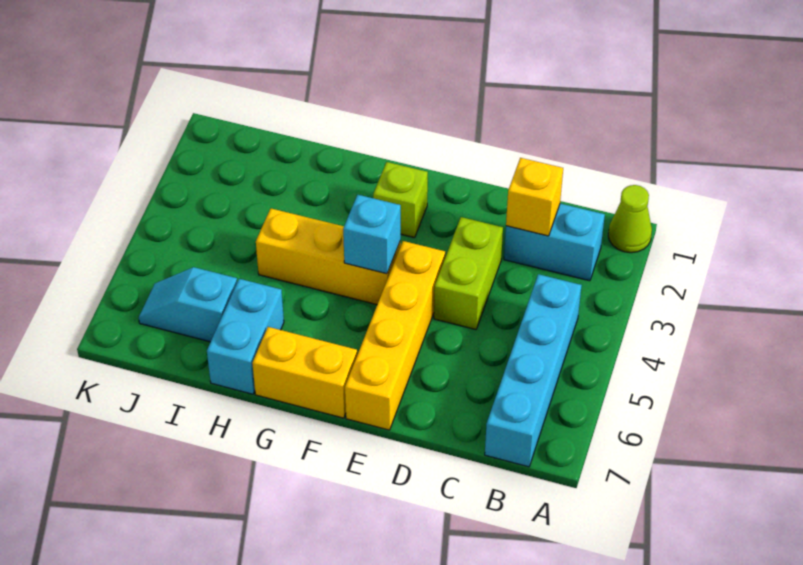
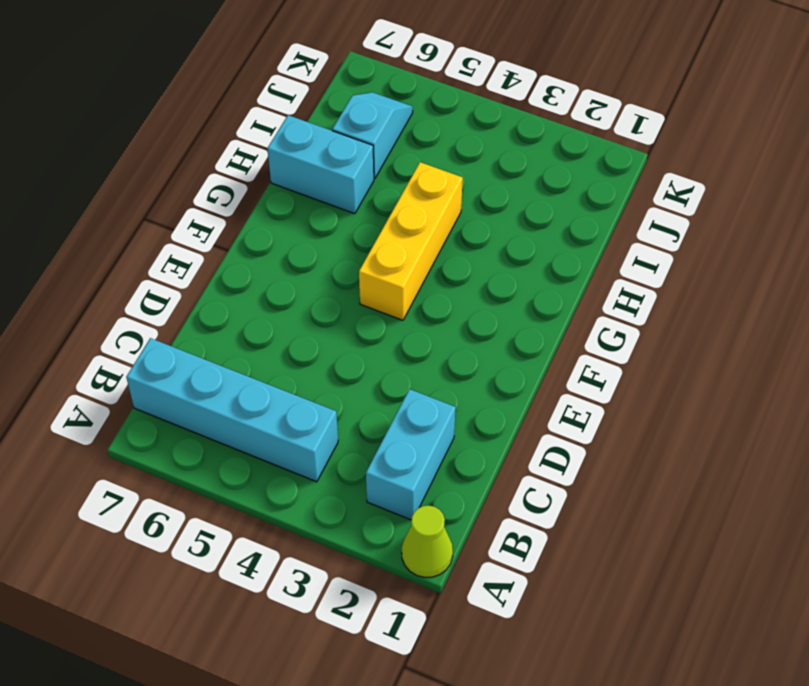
none -> lime brick D3:D4 level 1
none -> yellow brick E4:E7 level 1
none -> lime brick F2 level 1

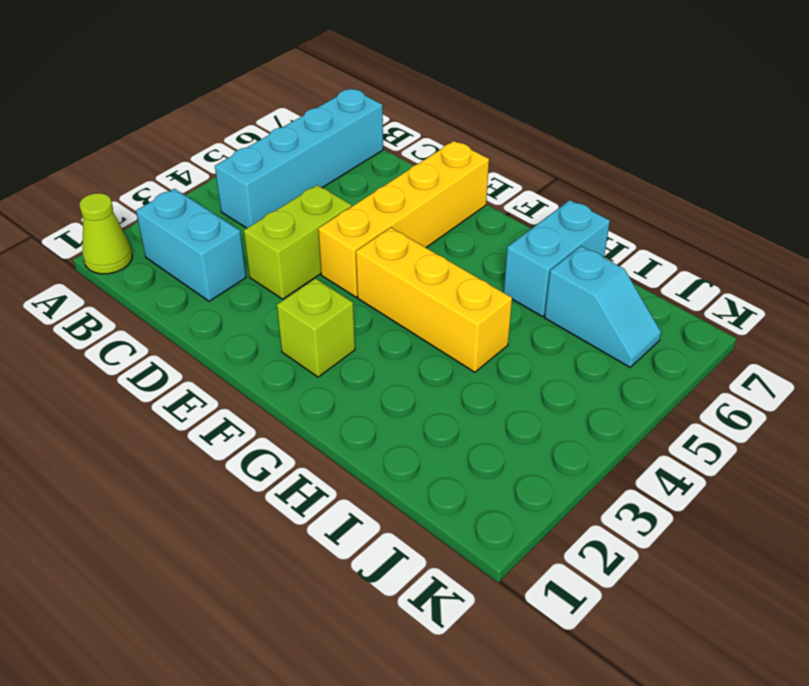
none -> yellow brick F7:G7 level 1
none -> yellow brick C2 level 2
none -> cyan brick F4 level 2

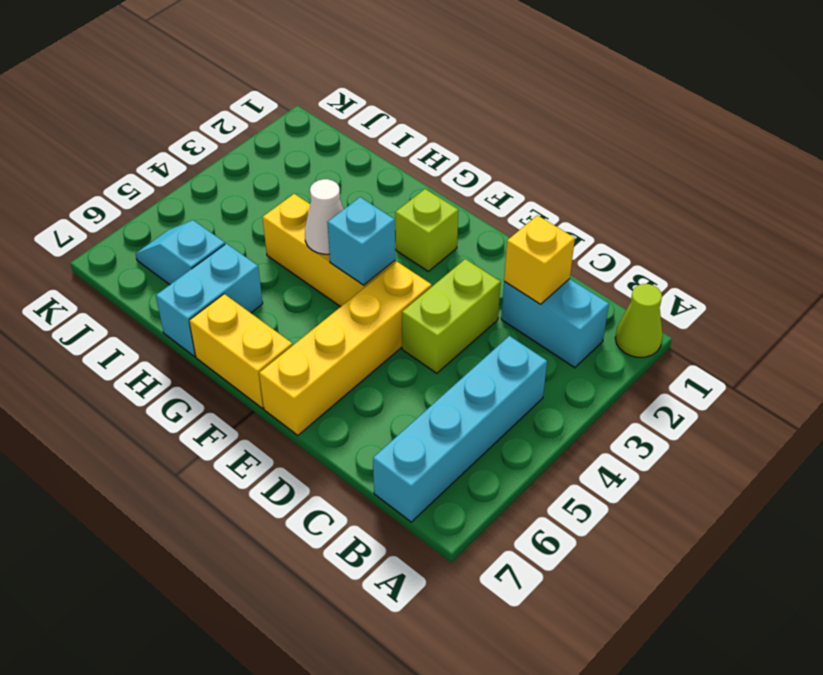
white cone G4 level 2 -> none

